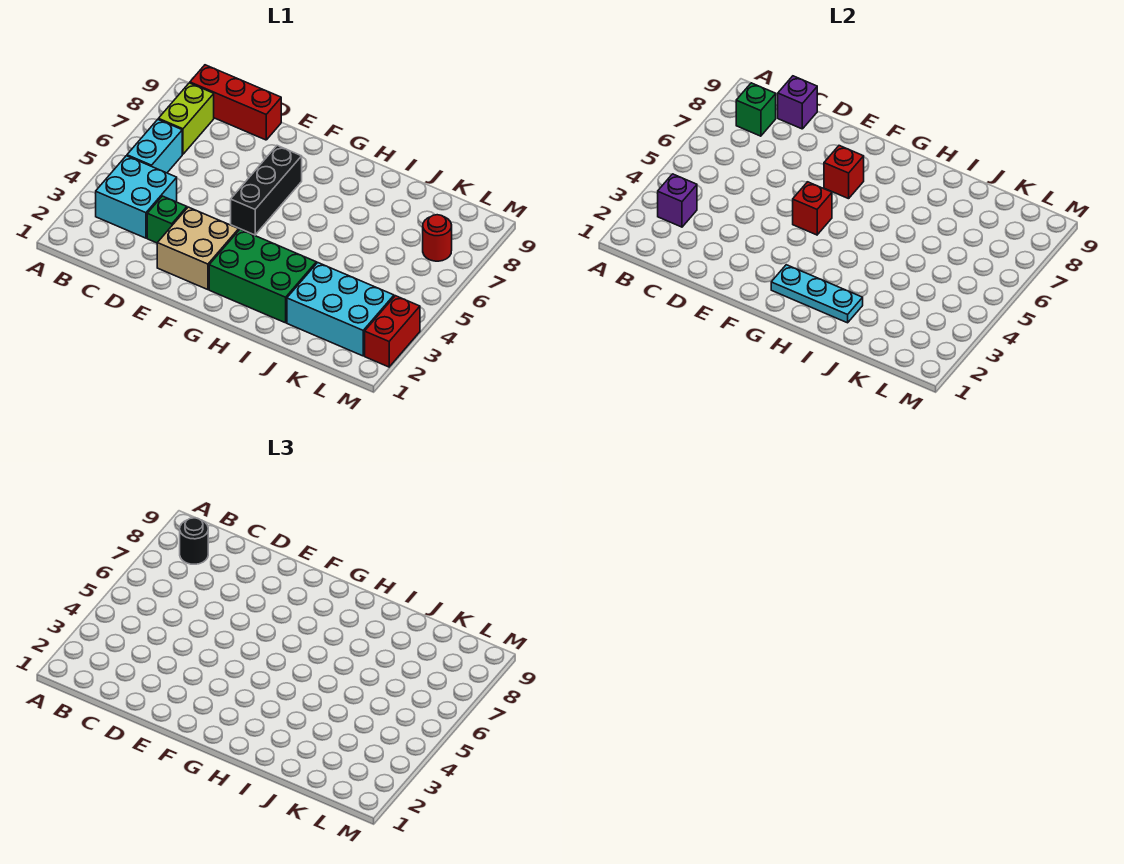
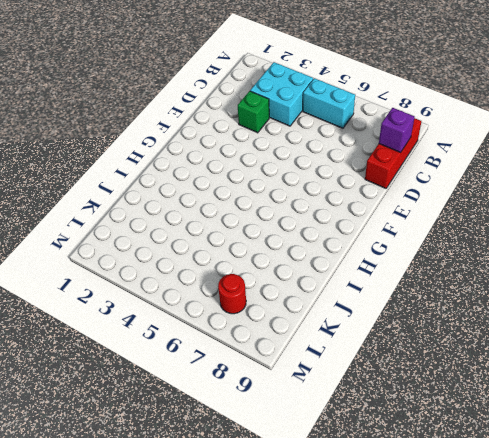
none -> lime brick B7:B8 level 1
none -> tan brick E2:F3 level 1
none -> black brick F5:F7 level 1

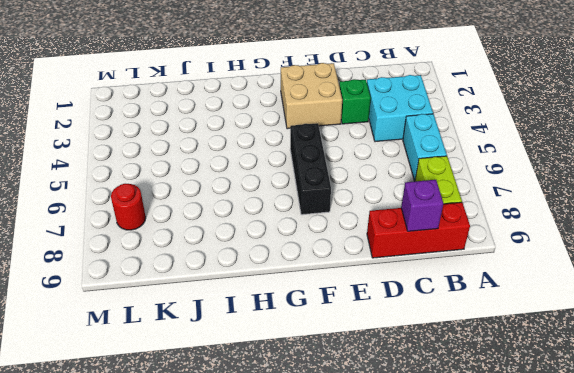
none -> green brick G2:I3 level 1
none -> cyan brick J2:L3 level 1
none -> red brick M2:M3 level 1

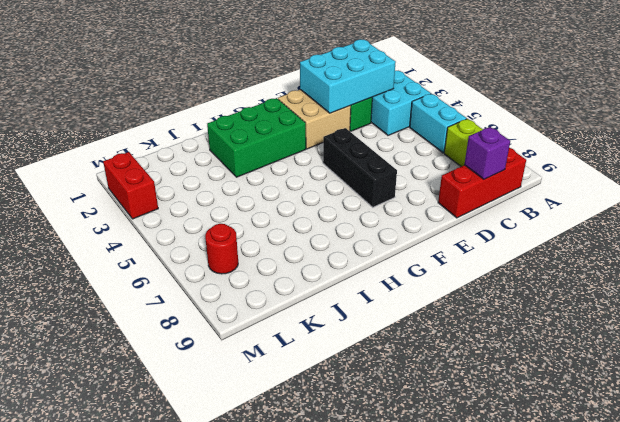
cyan brick C2:E3 level 2 -> cyan brick J2:L3 level 1
none -> purple brick B3 level 2
none -> green brick B8 level 2
none -> red brick F5 level 2

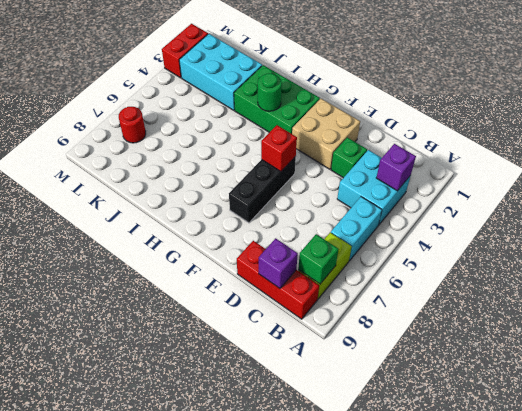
green round brick H3 level 2 -> none
none -> red brick F7 level 2
none -> cyan plate G2:I2 level 2
none -> black round brick B8 level 3

